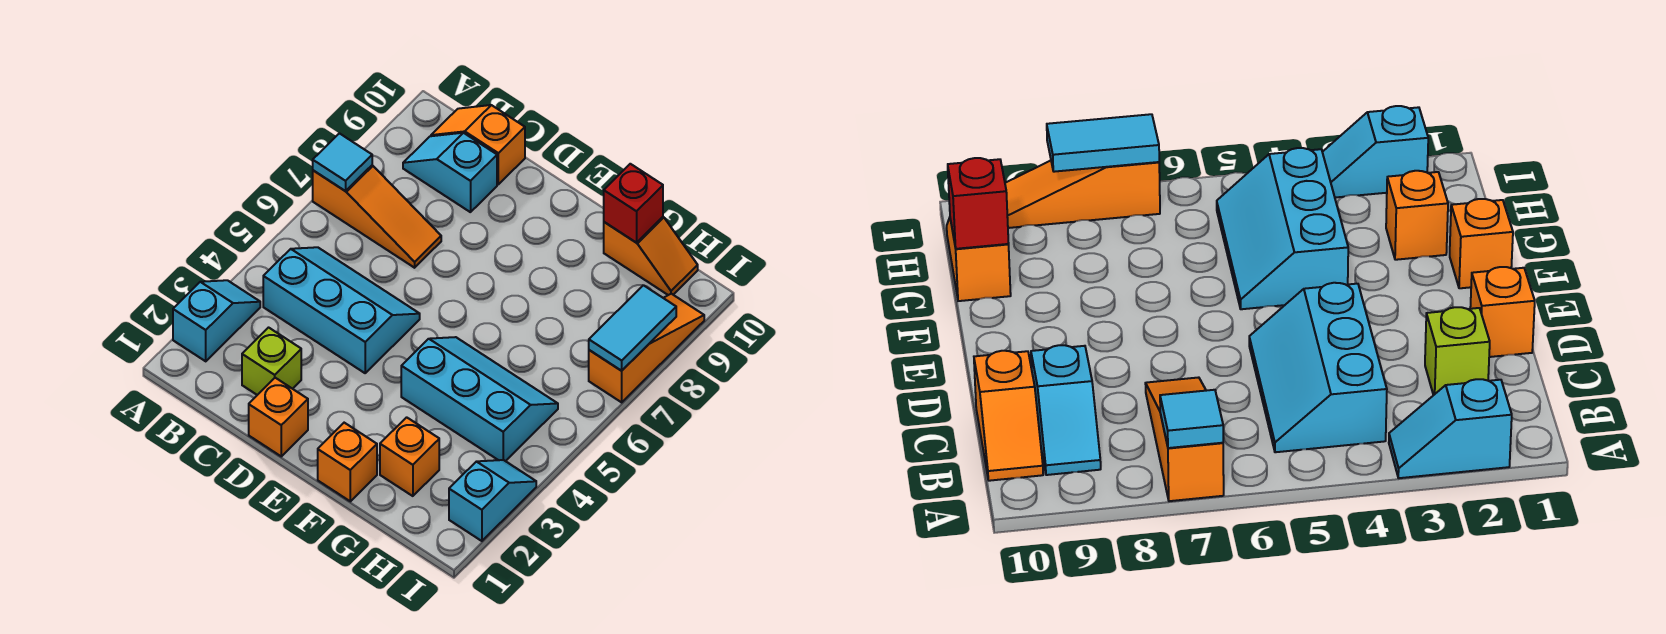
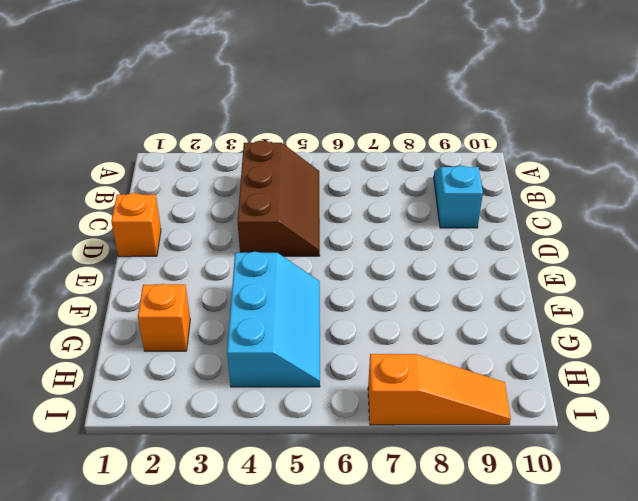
brown slope B4:D5 level 1 top 4 -> cyan slope B4:D5 level 1 top 4
none -> cyan slope A2:A3 level 1 top 2
none -> orange slope A7:C7 level 1 top A
none -> orange slope B10:C10 level 1 top C

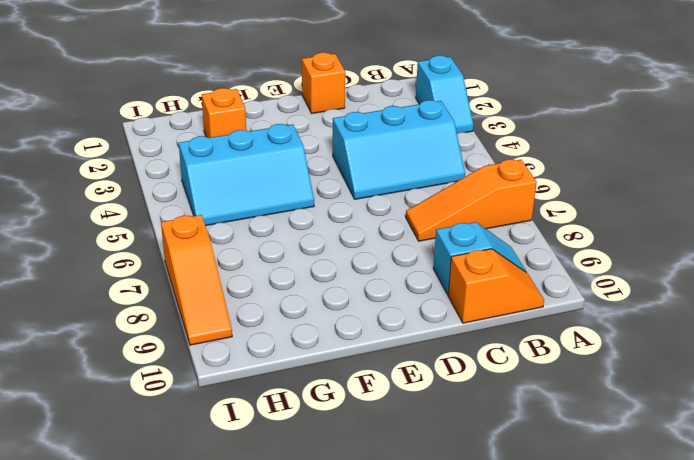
none -> lime brick C2 level 1
none -> orange brick F1 level 1
none -> orange slope G10:H10 level 1 top G

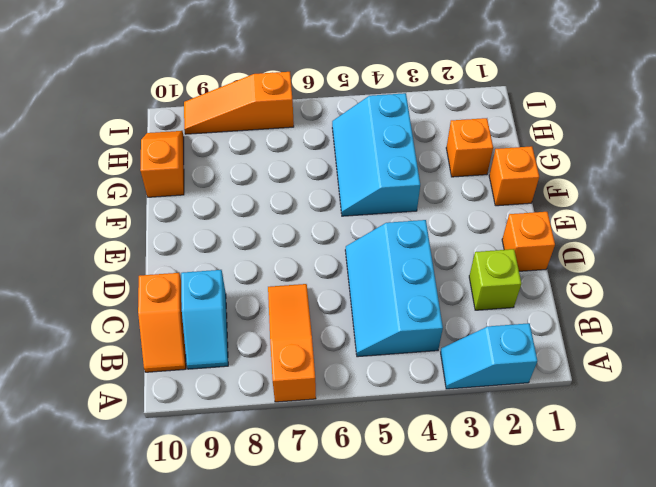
none -> cyan slope I2:I3 level 1 top 2
none -> cyan tile A7 level 2
none -> red brick G10 level 2

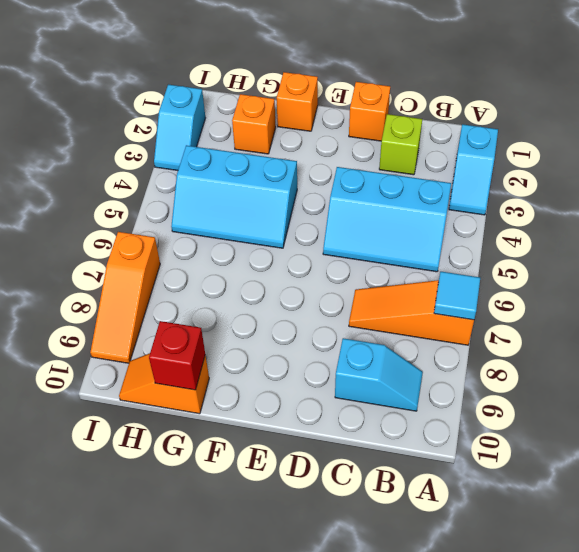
none -> orange slope B10:C10 level 1 top C
none -> cyan tile I7:I8 level 2

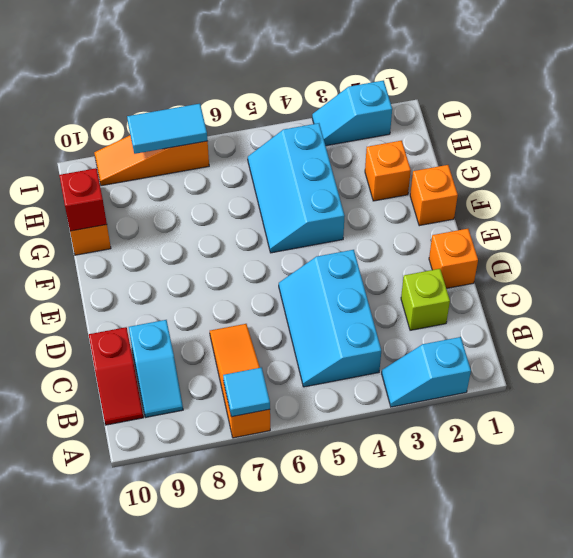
red slope B10:C10 level 1 top C -> orange slope B10:C10 level 1 top C

